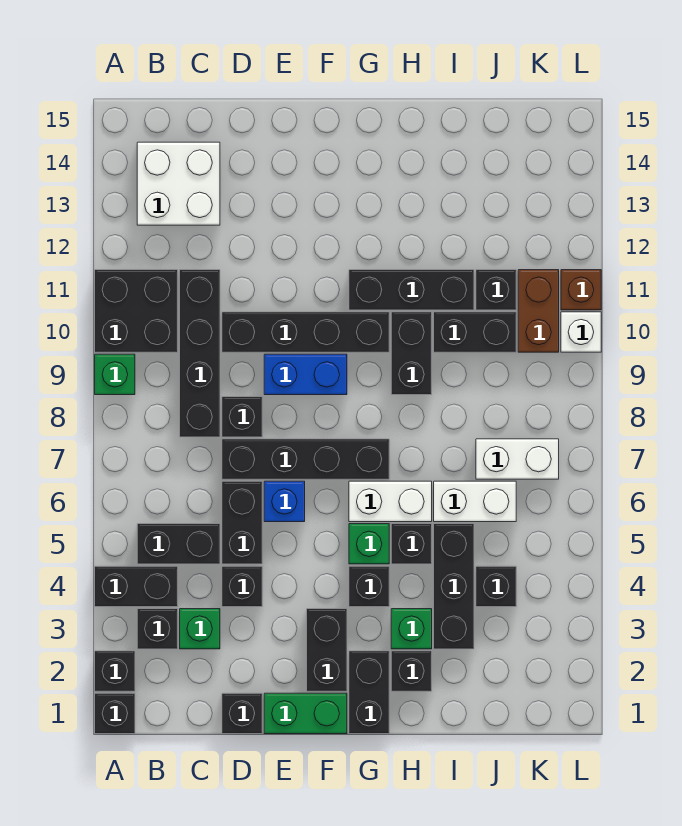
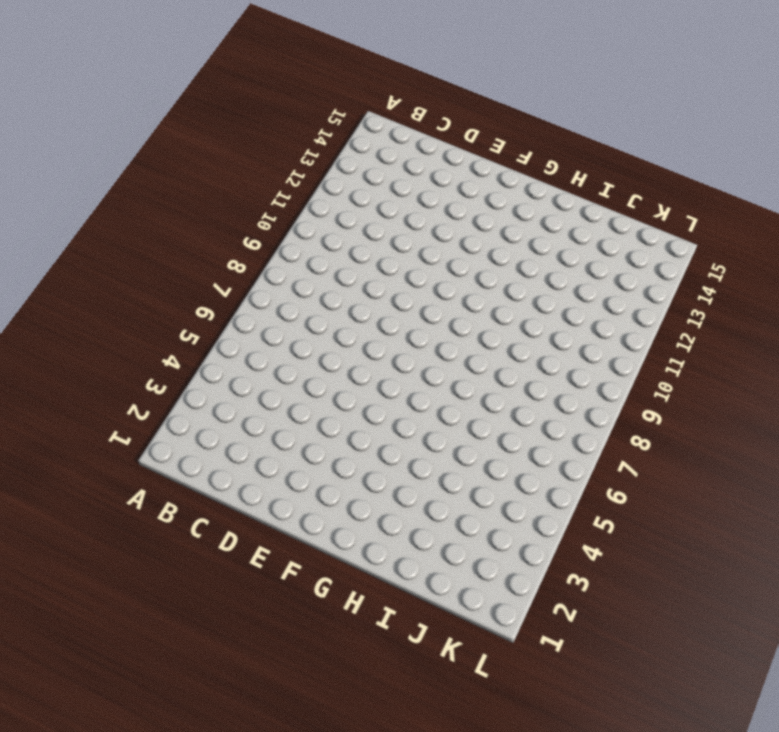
none -> black brick A1 level 1
none -> black brick A2 level 1
none -> black brick A4:B4 level 1
none -> green brick A9 level 1

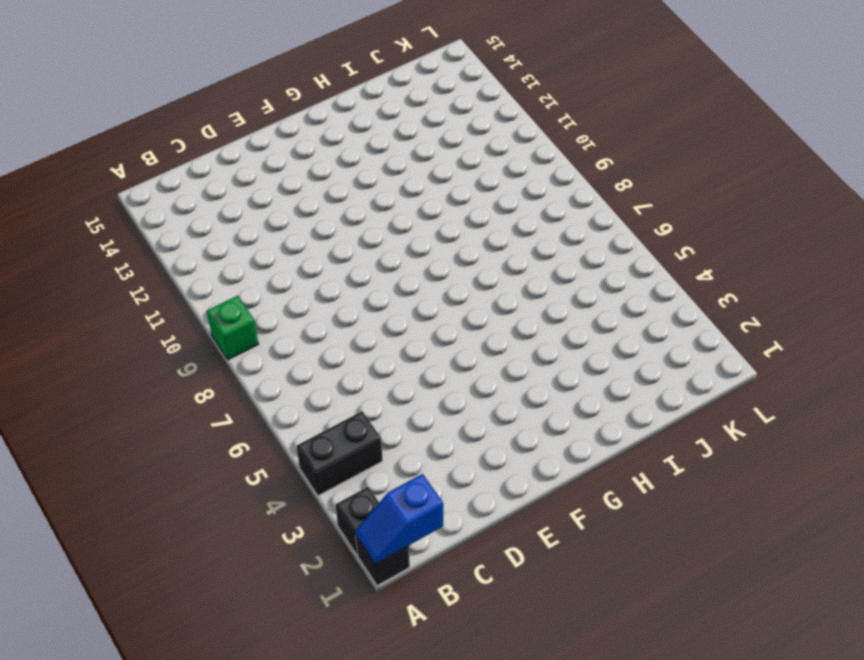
blue slope A1:B1 level 2 top B -> none
none -> black brick A10:B11 level 1
none -> black brick B3 level 1
none -> black brick B5:C5 level 1
none -> white brick B13:C14 level 1

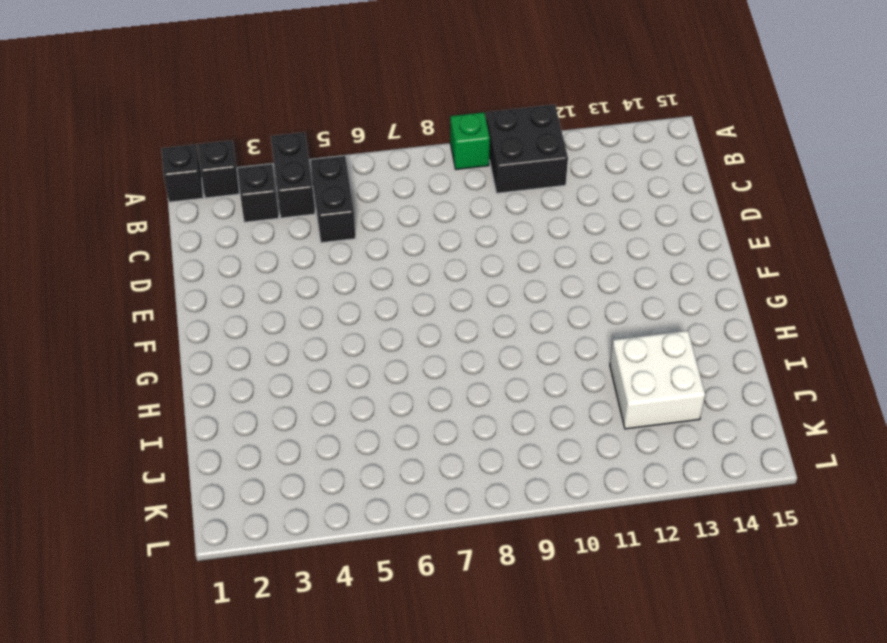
white brick I12:J13 level 1 -> white brick B13:C14 level 1
none -> green brick C3 level 1
none -> black brick C8:C11 level 1
none -> black brick D1 level 1
none -> black brick D4 level 1

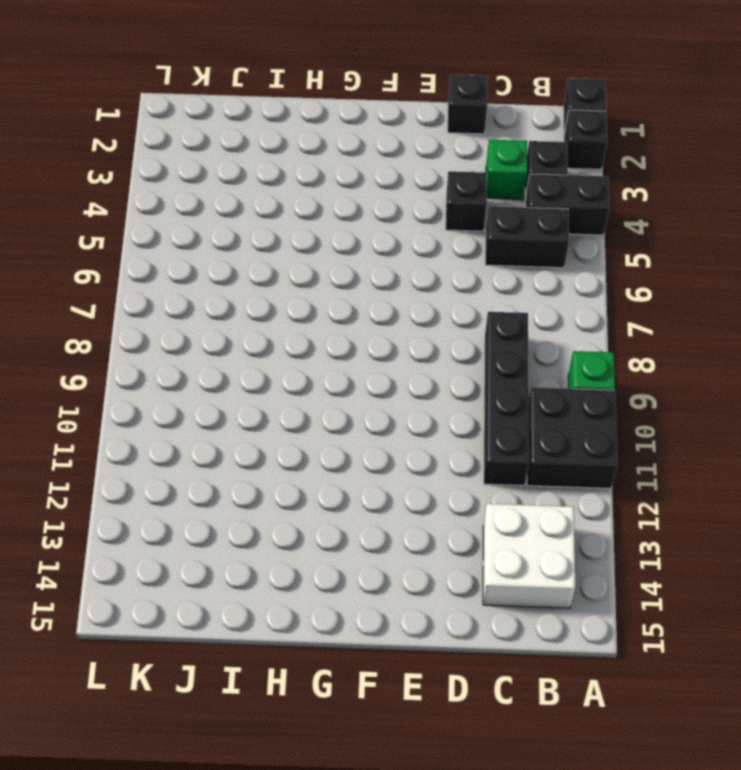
none -> black brick D5:D6 level 1
none -> black brick D7:G7 level 1
none -> black brick D8 level 1
none -> black brick D10:G10 level 1

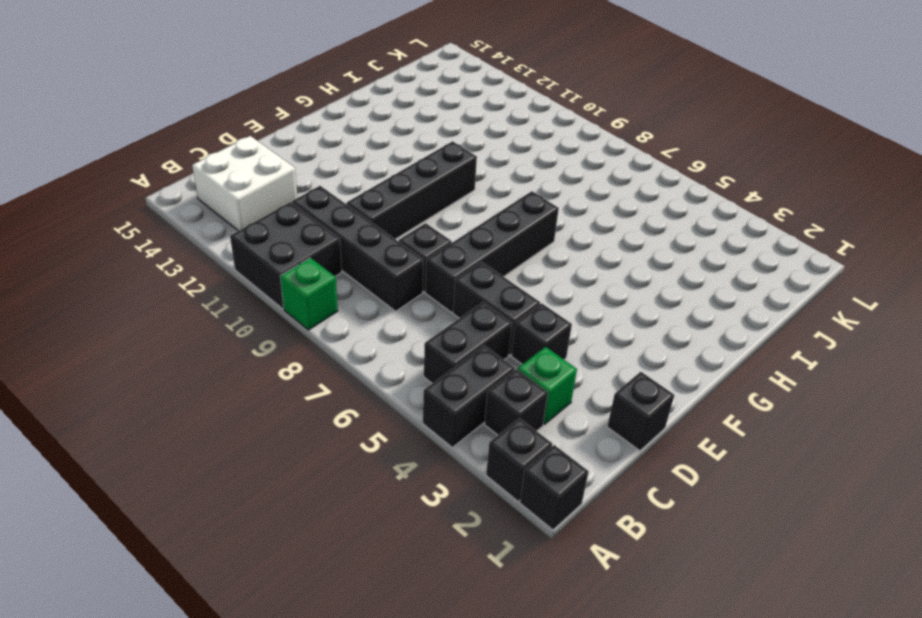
none -> green brick E1:F1 level 1
none -> blue brick E6 level 1
none -> blue brick E9:F9 level 1
none -> black brick F2:F3 level 1

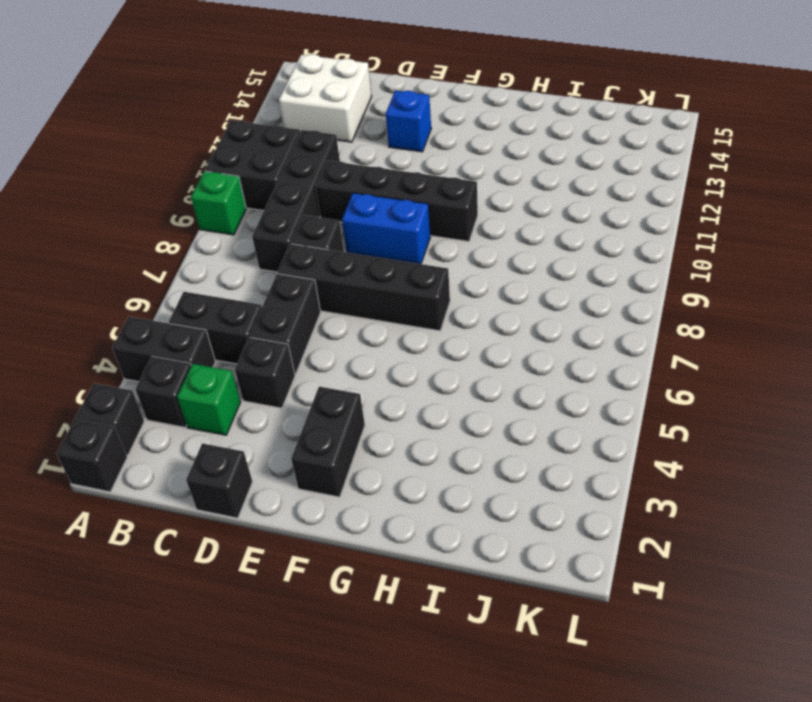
blue brick E13 level 1 -> blue brick E6 level 1
none -> green brick E1:F1 level 1
none -> black brick G1:G2 level 1
none -> black brick G4 level 1
none -> green brick G5 level 1

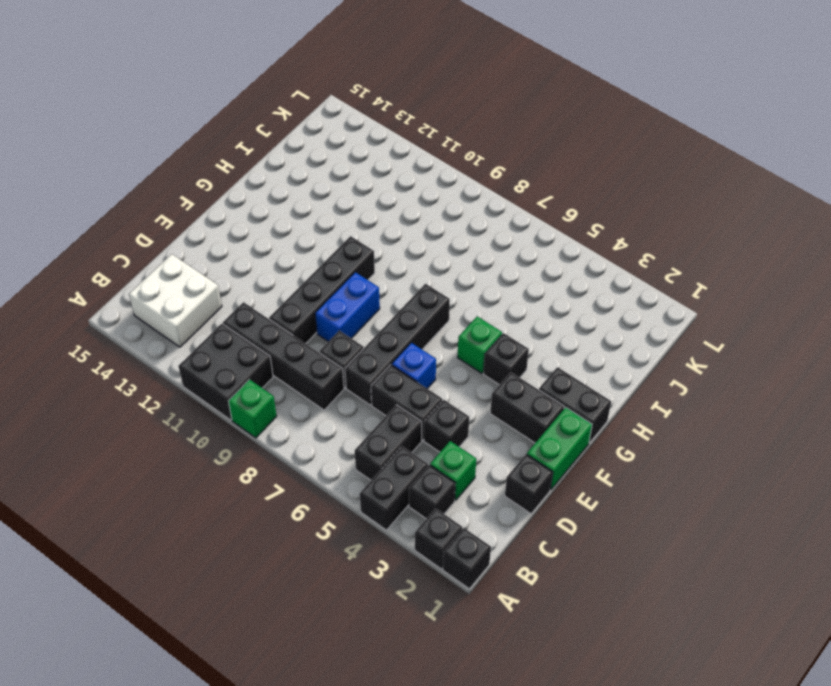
none -> white brick G6:H6 level 1
none -> black brick G11:I11 level 1
none -> black brick H2 level 1
none -> green brick H3 level 1

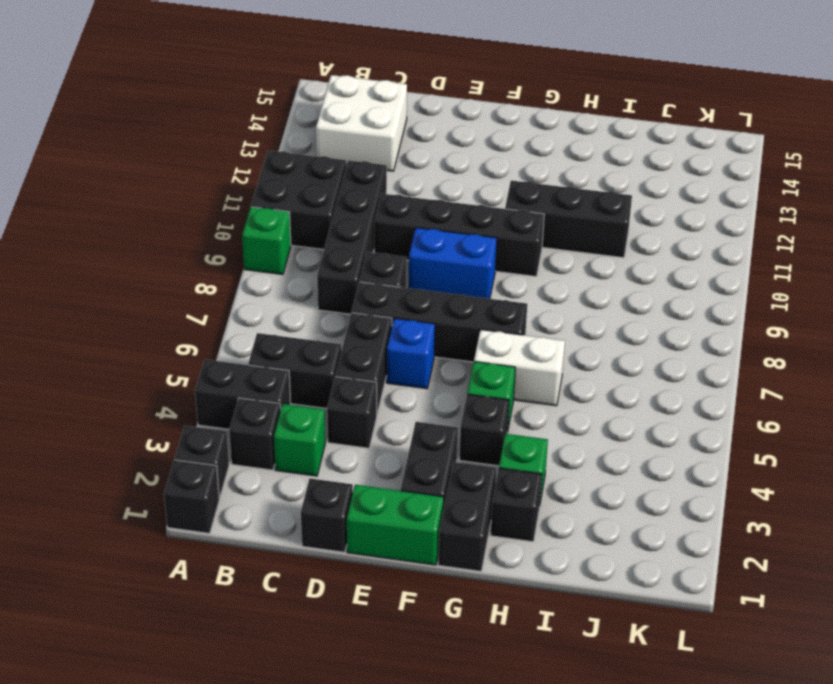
none -> black brick H5 level 1
none -> black brick H9:H10 level 1
none -> black brick I3:I5 level 1
none -> white brick I6:J6 level 1

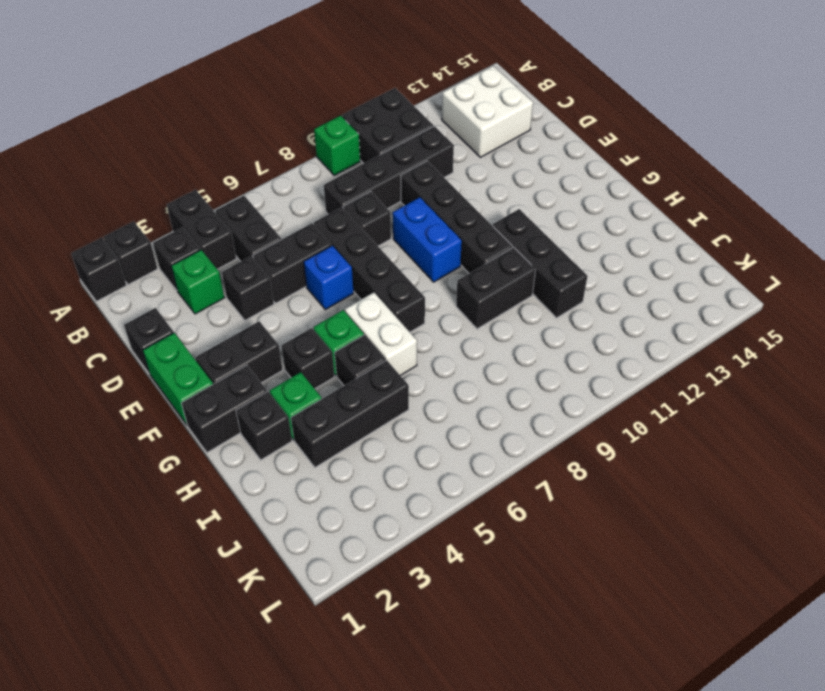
none -> white brick I6:J6 level 1
none -> black brick I10:J10 level 1
none -> black brick J4 level 1
none -> white brick J7:K7 level 1

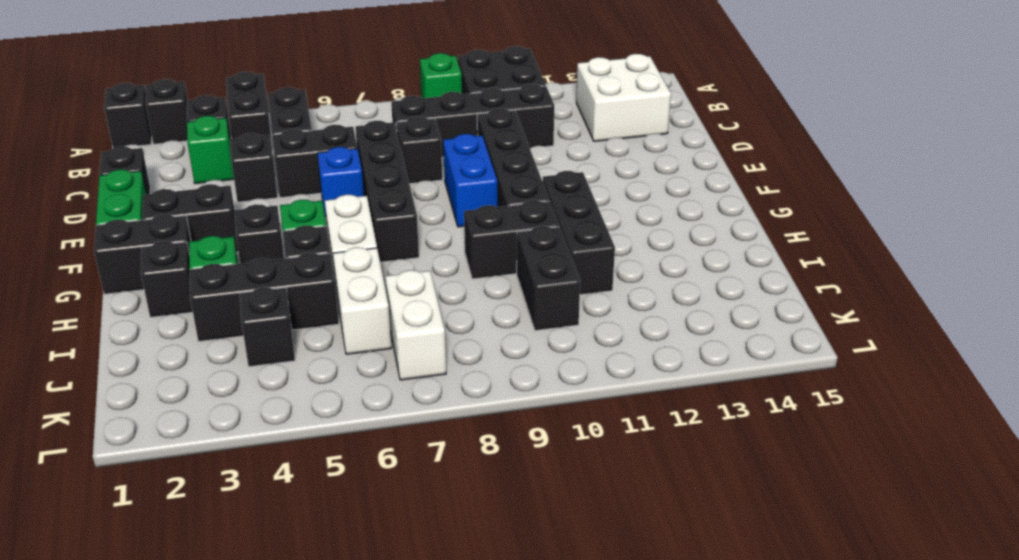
none -> black brick J11 level 1
none -> brown brick K10:K11 level 1
none -> white brick L10 level 1
none -> brown brick L11 level 1

